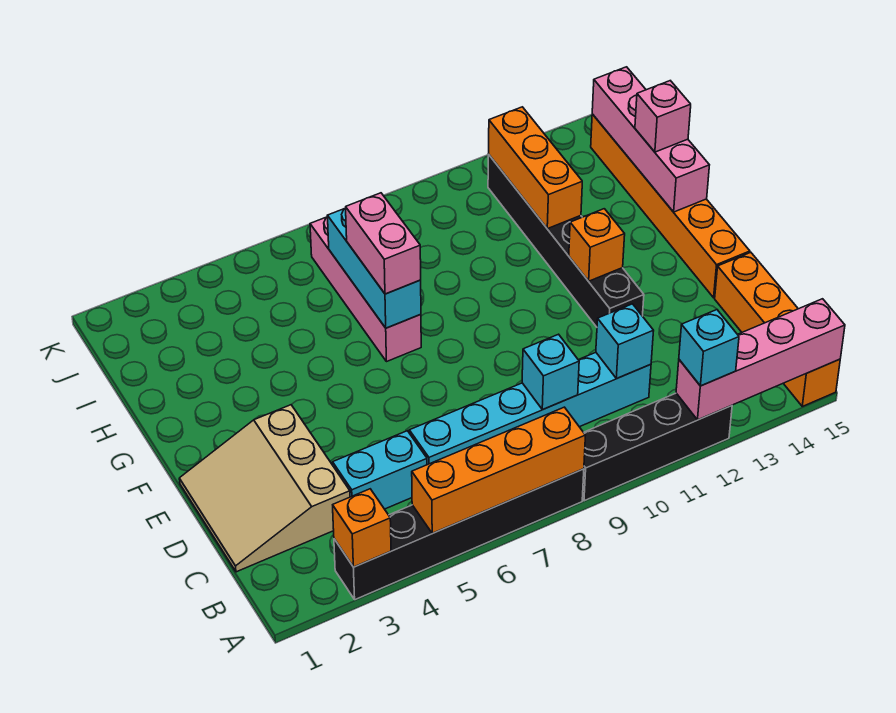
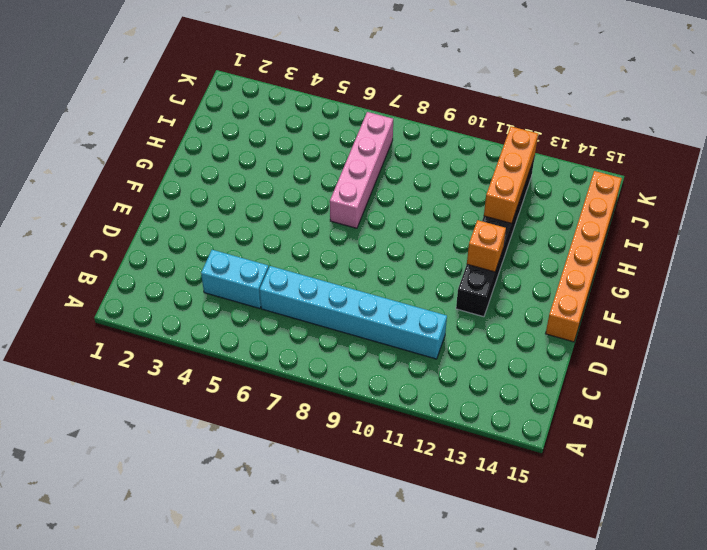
none -> black brick A3:A8 level 1
none -> black brick A9:A12 level 1
none -> orange brick A15:D15 level 1

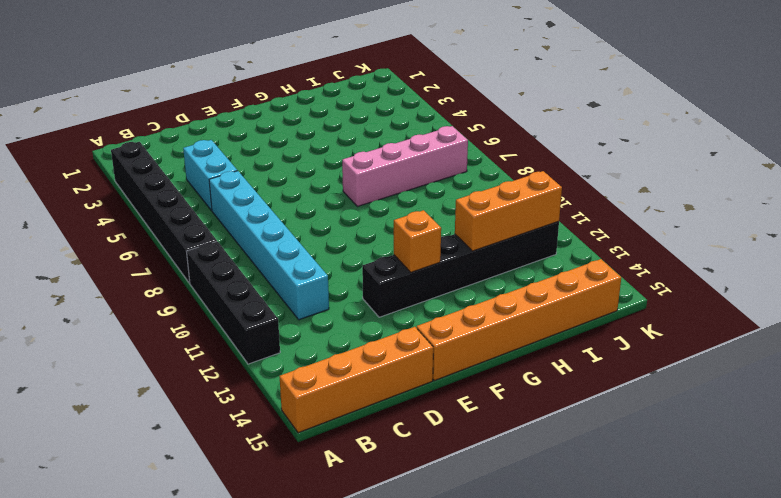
none -> tan slope C1:E3 level 1 top 3
none -> orange brick A3 level 2
none -> orange brick A5:A8 level 2

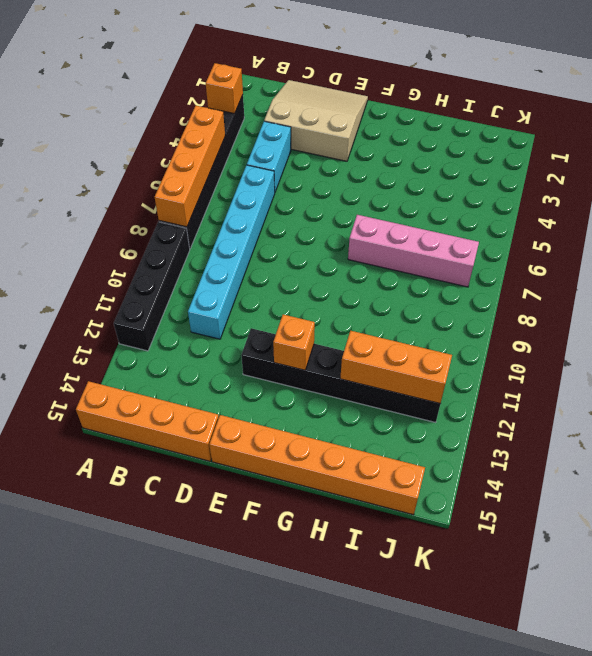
none -> pink brick A12:A15 level 2
none -> cyan brick C9 level 2
none -> cyan brick C11 level 2

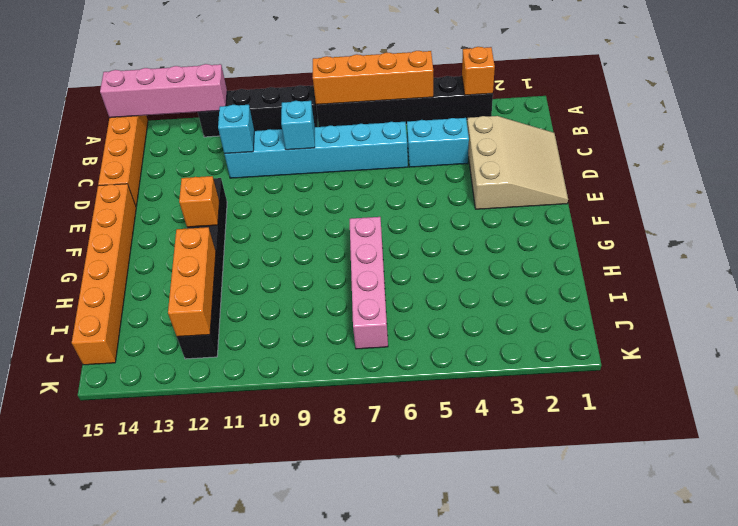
none -> cyan brick G7:I7 level 2
none -> pink brick G15:J15 level 2
none -> cyan brick A12 level 3

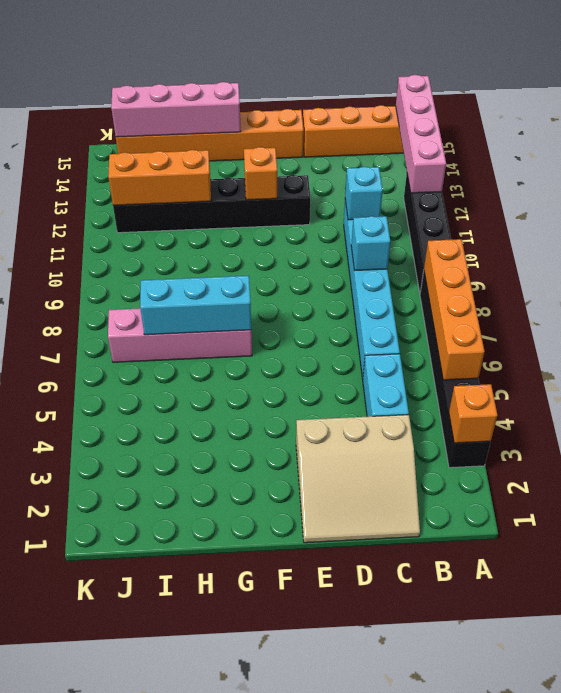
none -> cyan brick A12 level 3
none -> pink brick G7:H7 level 3
none -> pink brick H15 level 3

